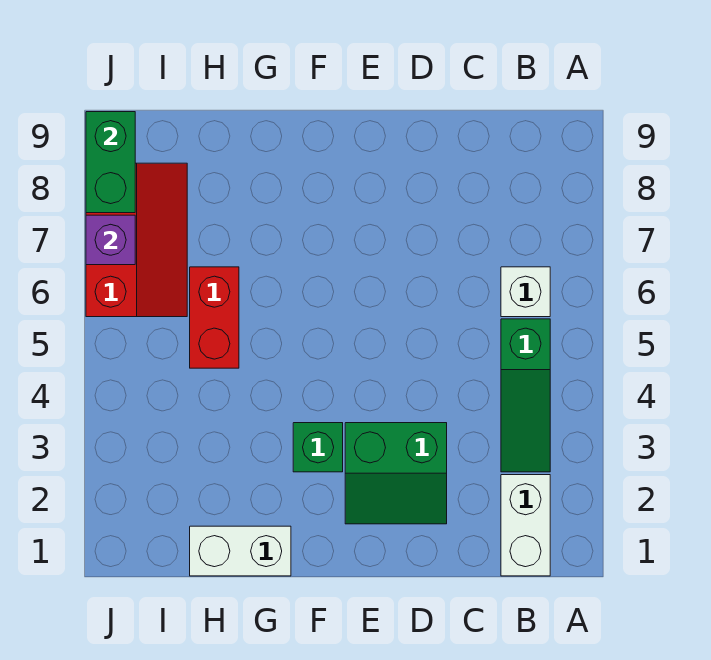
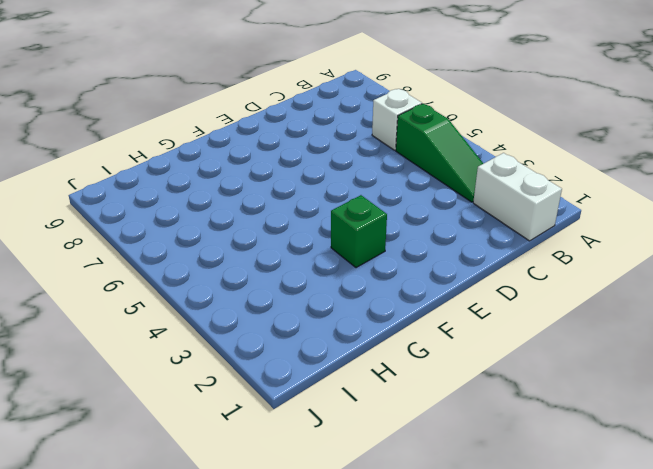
none -> green slope D2:E3 level 1 top 3
none -> white brick G1:H1 level 1

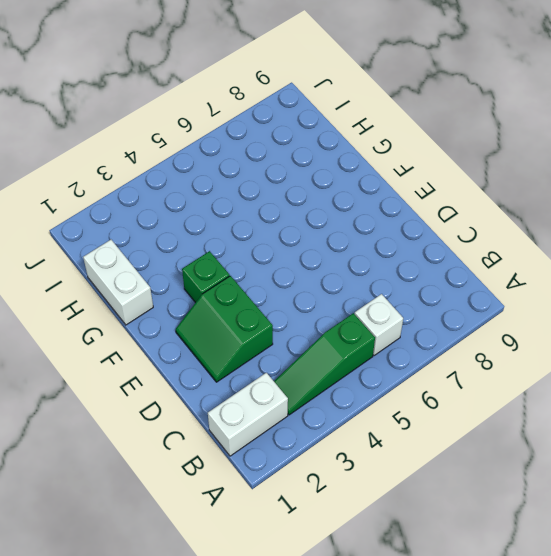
none -> red brick H5:H6 level 1
none -> red slope I6:J8 level 1 top J

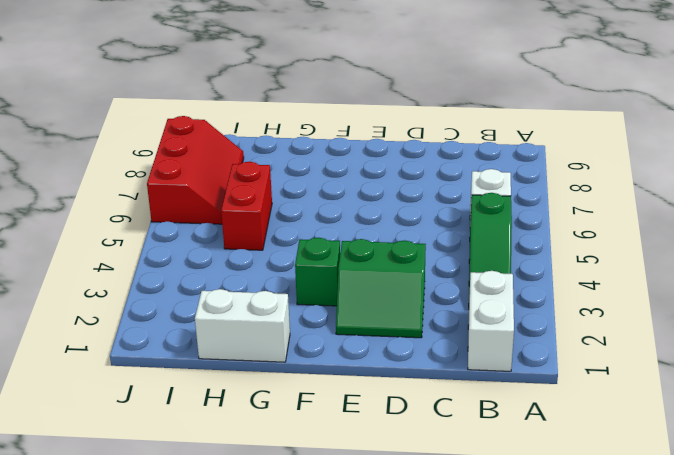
none -> purple brick J7 level 2
none -> green brick J8:J9 level 2

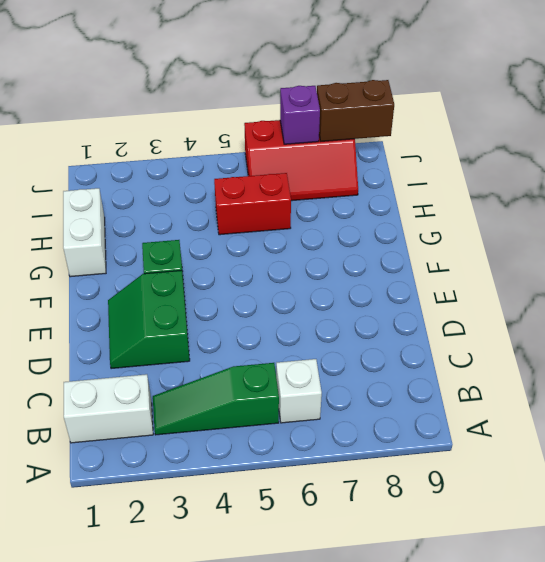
brown brick J8:J9 level 2 -> green brick J8:J9 level 2

